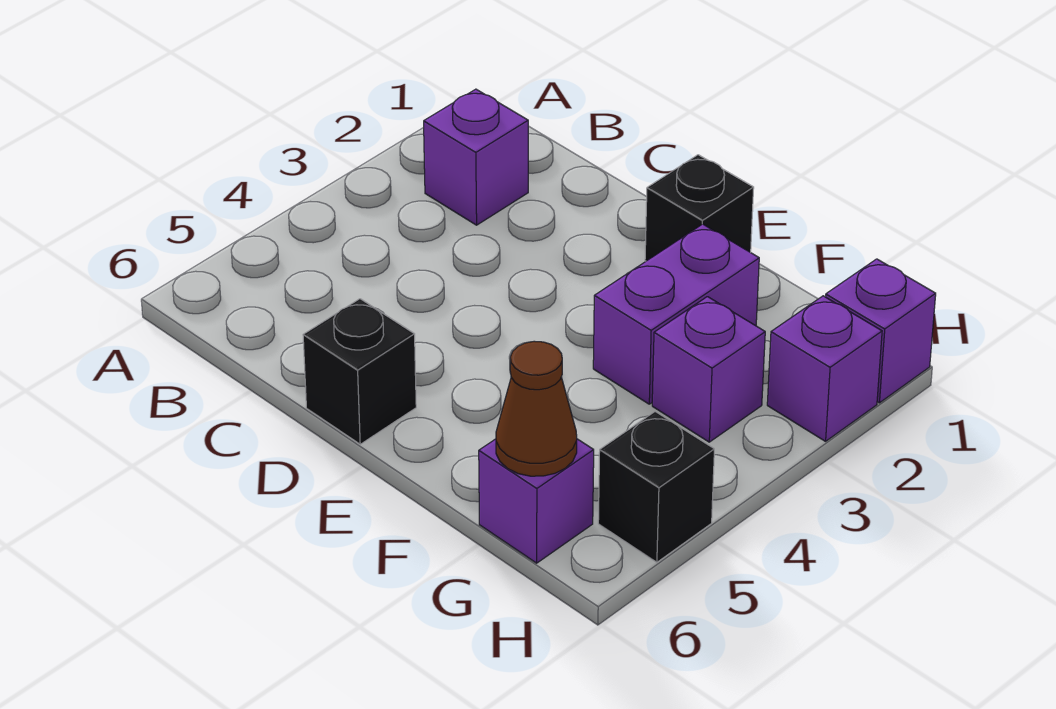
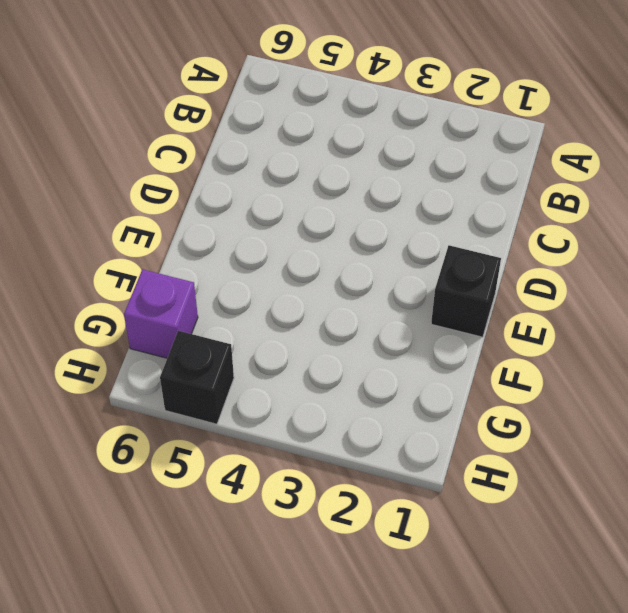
none -> purple brick B2 level 1
none -> black brick D6 level 1

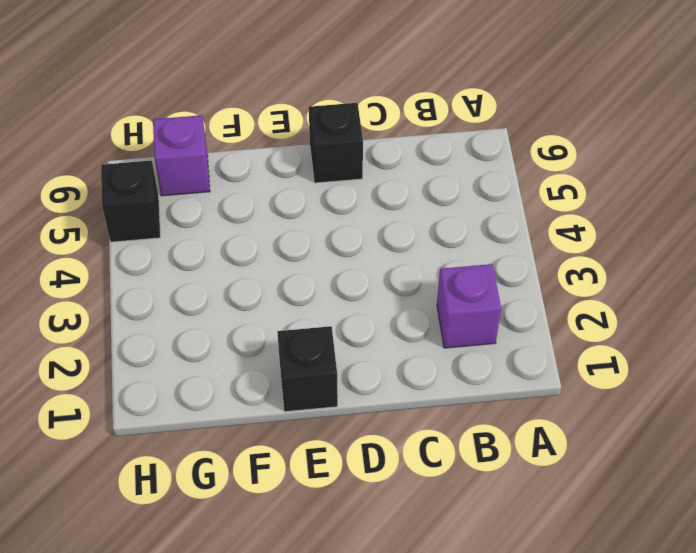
none -> purple brick F2:F3 level 1
none -> purple brick G3 level 1

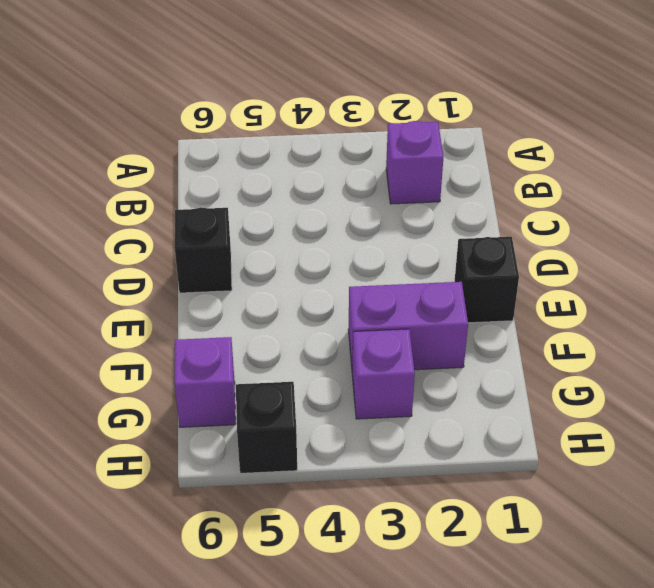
none -> purple brick H1 level 1
none -> purple brick H2 level 1

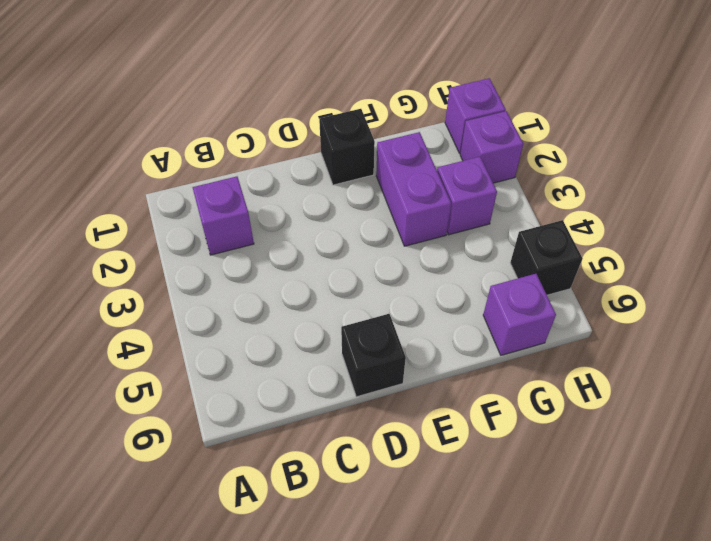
none -> brown cone G6 level 2

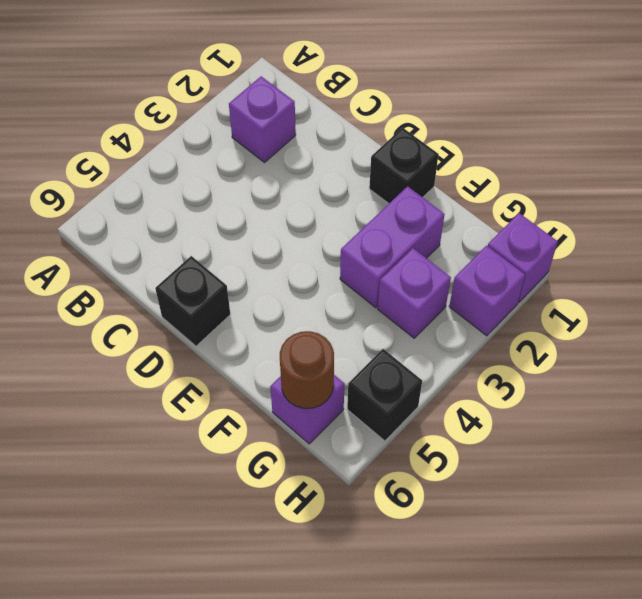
brown round brick G6 level 2 -> brown cone G6 level 2

